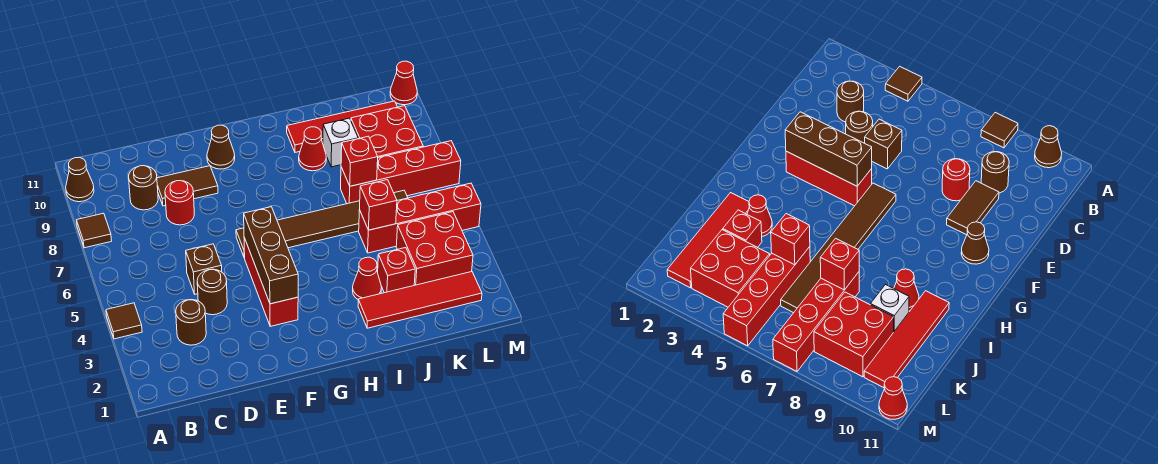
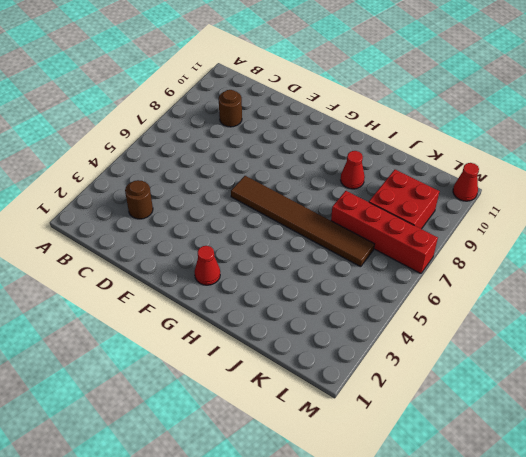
red cone G2 level 1 -> red cone I3 level 1
none -> brown tile A4 level 1
none -> brown tile A8 level 1
none -> brown cone A10 level 1

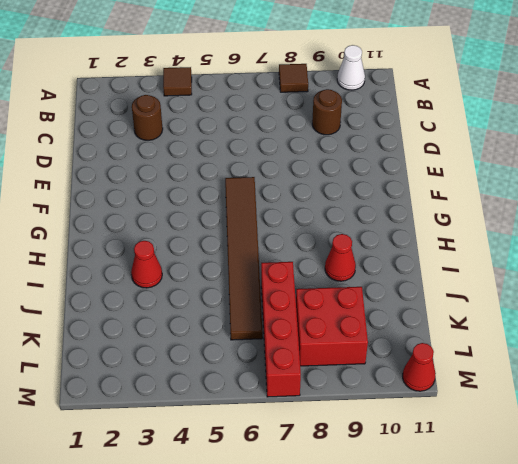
white cone A10 level 1 -> brown cone A10 level 1
none -> brown round brick D4 level 1
none -> brown brick D5 level 1
none -> red round brick D8 level 1

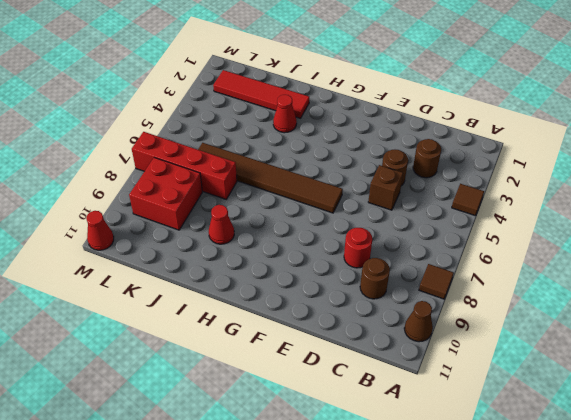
none -> brown tile D9:E9 level 1
none -> red brick F3:F5 level 1
none -> brown cone F10 level 1

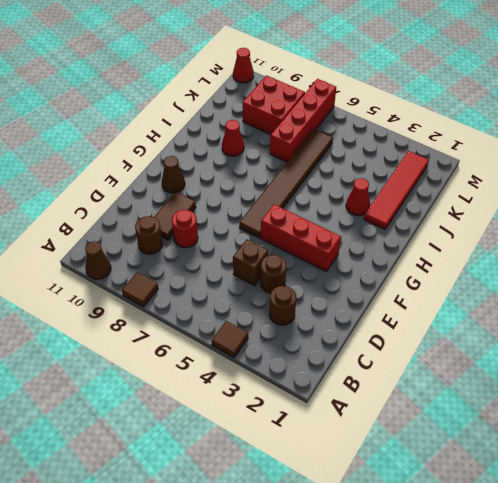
none -> red tile I10:L10 level 1
none -> red brick J3 level 1
none -> red brick J5:M5 level 1

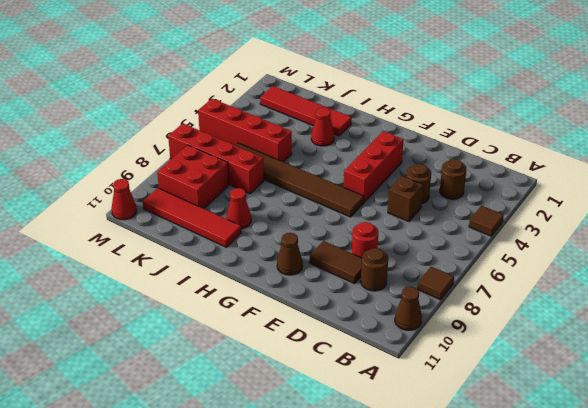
none -> red brick J3 level 1
none -> white brick J9 level 1
none -> red brick K3:L4 level 1

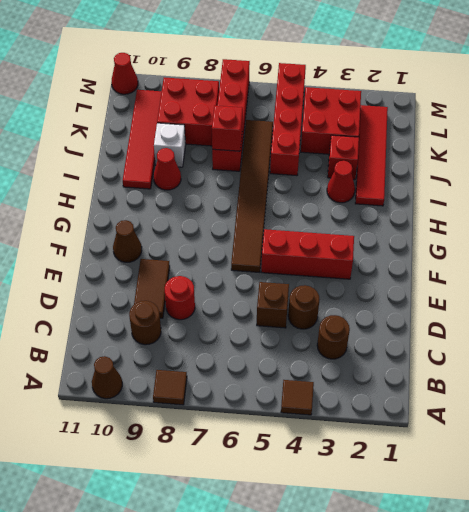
none -> brown brick F3:F5 level 2
none -> red brick J5 level 2

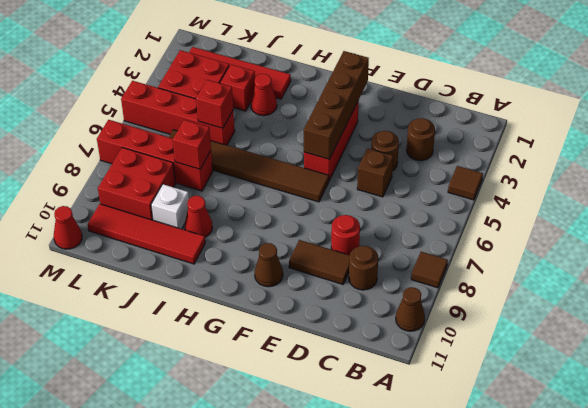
brown brick F2:F5 level 2 -> brown brick F3:F5 level 2

